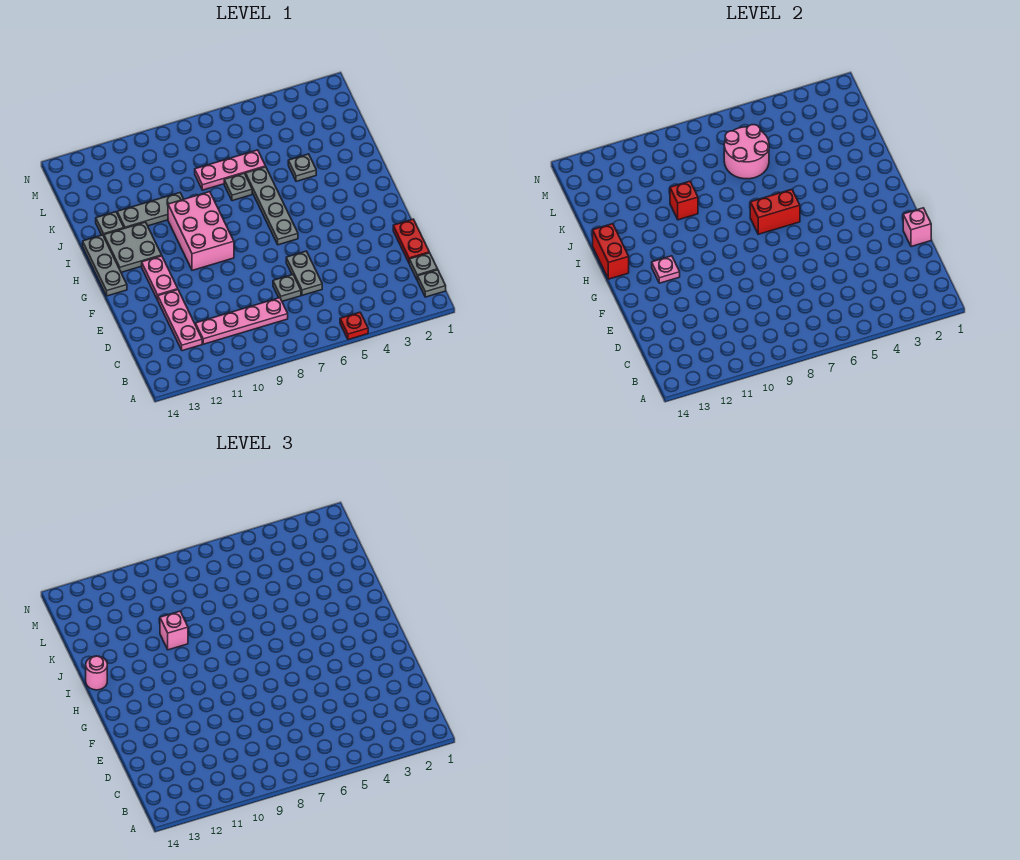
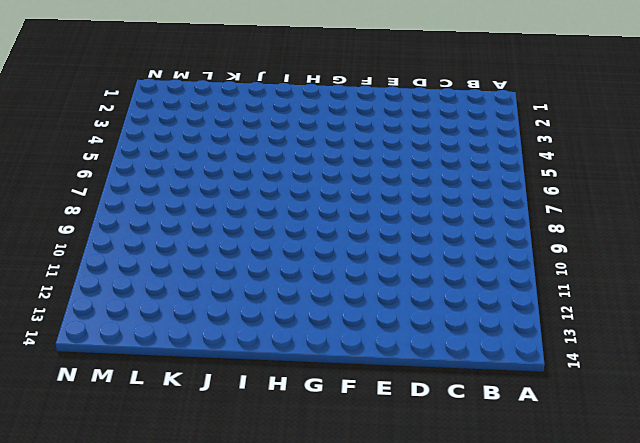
none -> red plate A5 level 1
none -> grey plate B1 level 1
none -> grey plate C1 level 1

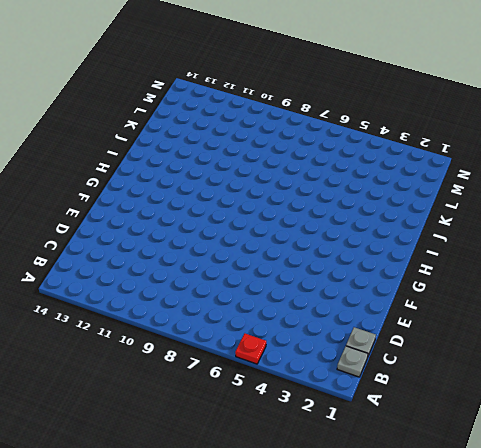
none -> pink plate C8:C11 level 1
none -> pink plate C12:E12 level 1
none -> red plate D1:E1 level 1

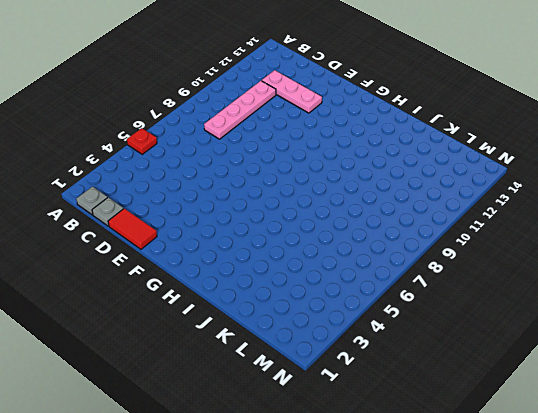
red tile D1:E1 level 1 -> red plate D1:E1 level 1
none -> grey plate D6:E6 level 1
none -> grey plate D7 level 1
none -> pink plate F12:G12 level 1

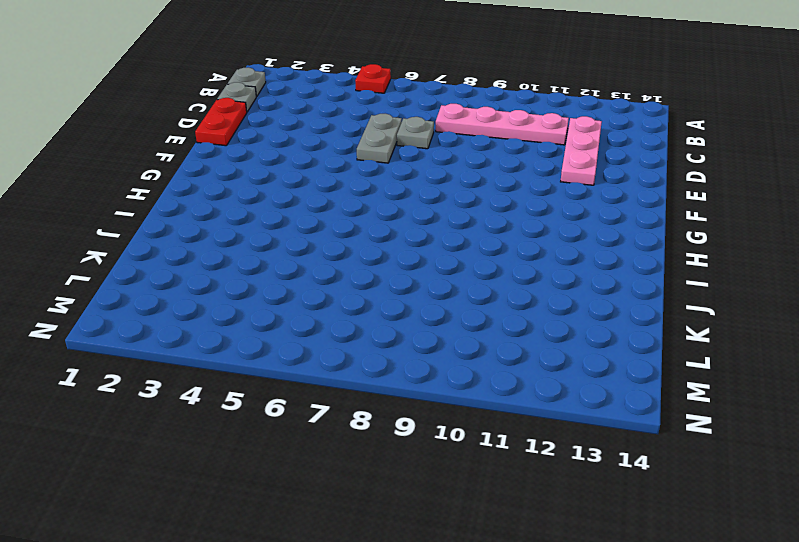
none -> pink plate F12:G12 level 1
none -> grey plate G6:J6 level 1
none -> pink brick G9:I10 level 1

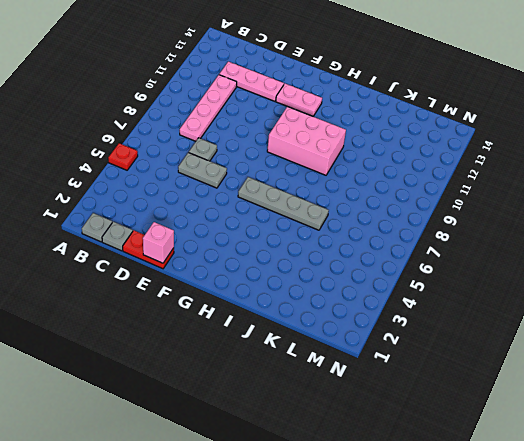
none -> grey plate G14:I14 level 1
none -> grey plate H12:I13 level 1
none -> grey plate J4 level 1

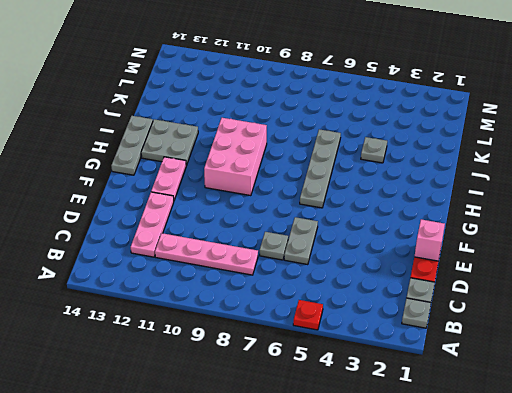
none -> grey plate J7 level 1
none -> grey plate J10:J12 level 1
none -> grey plate J13 level 1

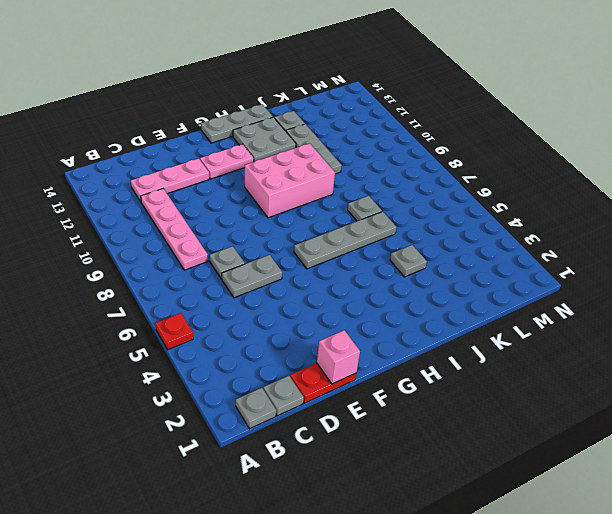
none -> pink plate K6:K8 level 1
none -> pink plate G12 level 2
none -> red brick H6:H7 level 2

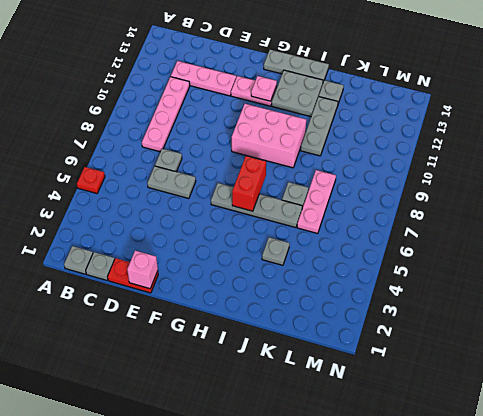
none -> red brick H14:I14 level 2
none -> red brick J10 level 2
none -> pink round brick K6:L7 level 2

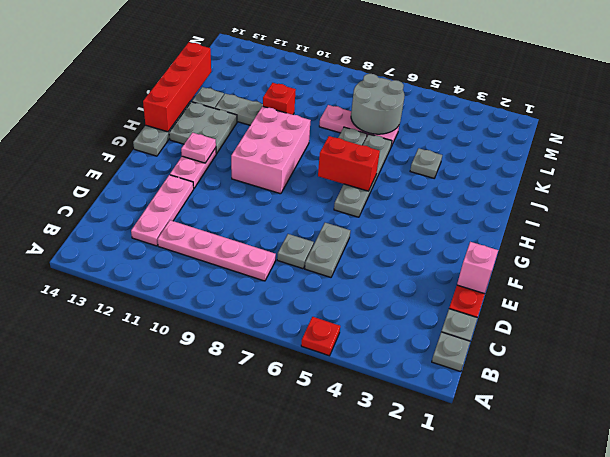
red brick H14:K14 level 2 -> red brick H14:I14 level 2
grey round brick K6:L7 level 2 -> pink round brick K6:L7 level 2
none -> pink round brick I14 level 3
none -> pink brick J10 level 3

